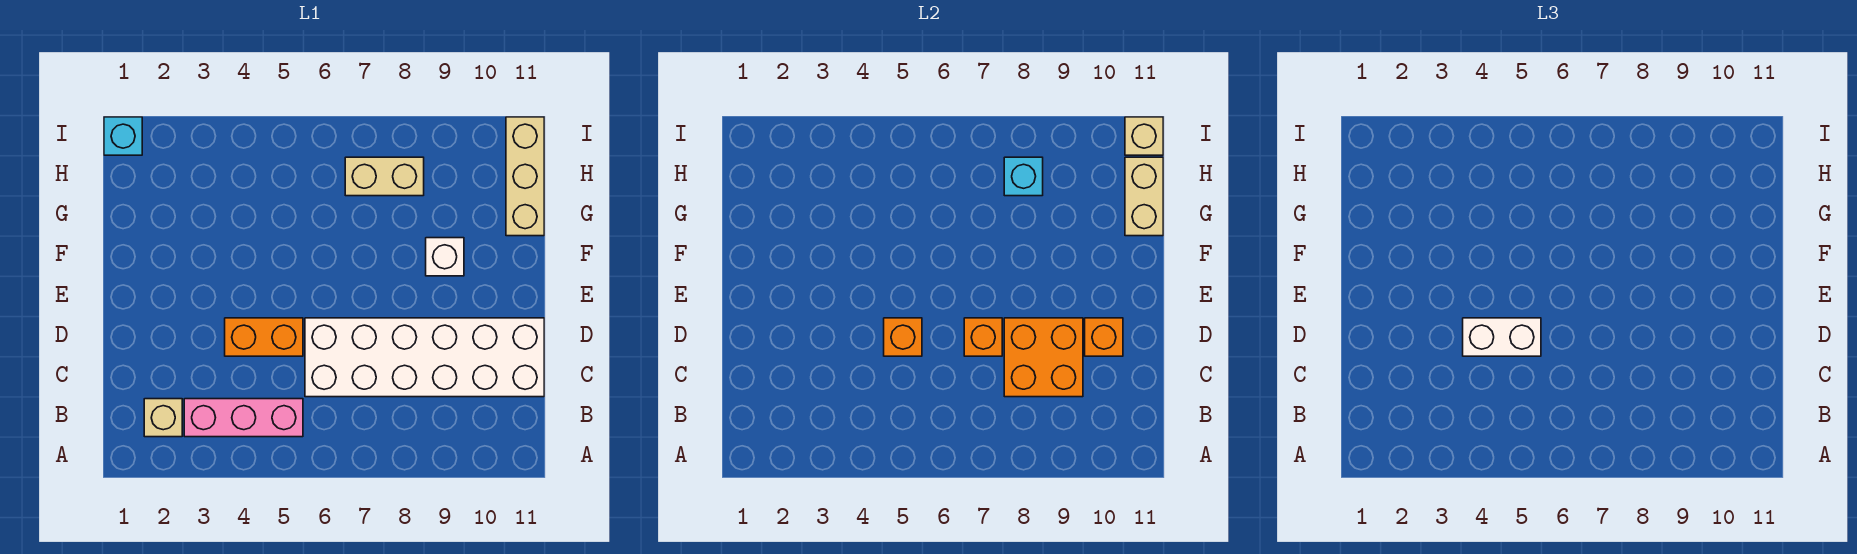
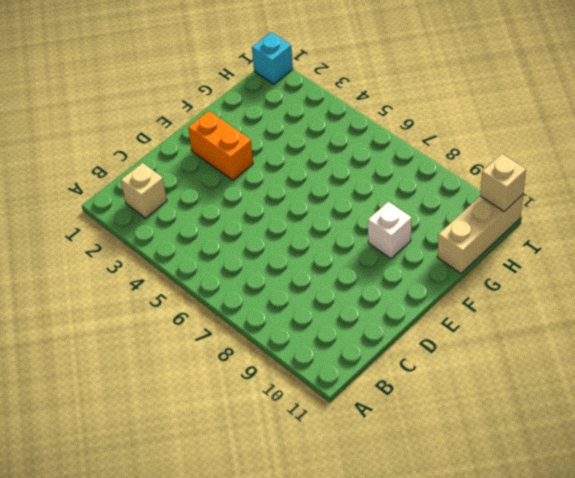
orange brick E2:E3 level 1 -> orange brick D4:D5 level 1
none -> pink brick B3:B5 level 1
none -> white brick C6:D11 level 1
none -> tan brick H7:H8 level 1

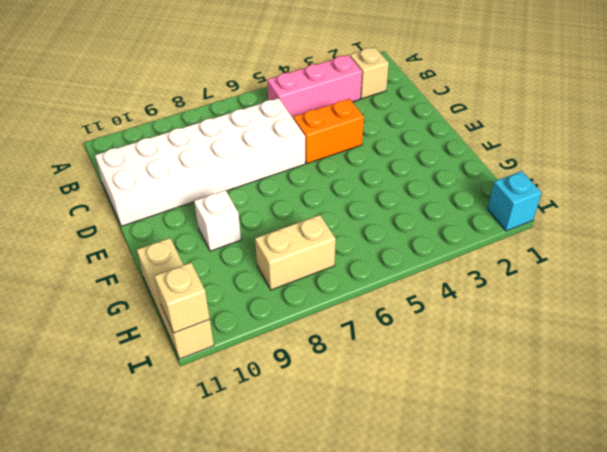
none -> orange brick C8:D9 level 2
none -> orange brick D5 level 2
none -> orange brick D7 level 2

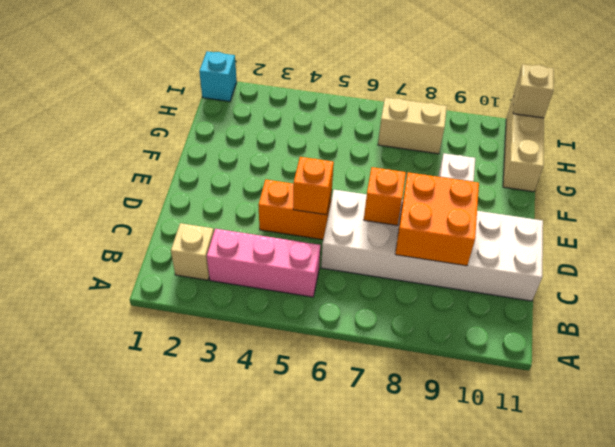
none -> orange brick D10 level 2
none -> tan brick G11:H11 level 2
none -> cyan brick H8 level 2

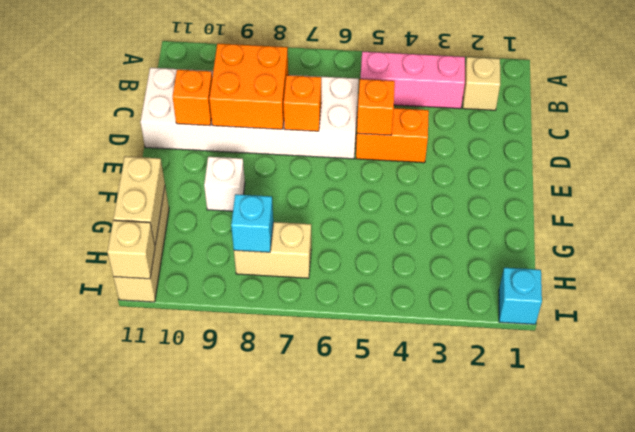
none -> white brick D4:D5 level 3

